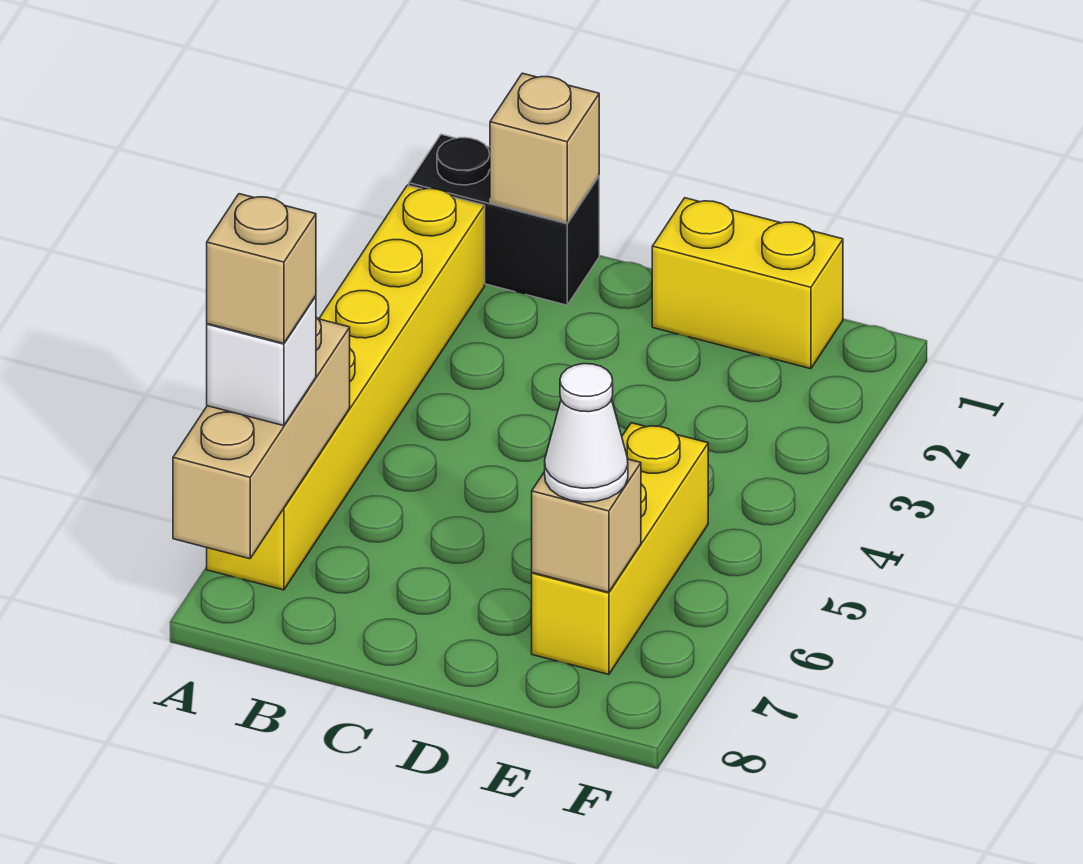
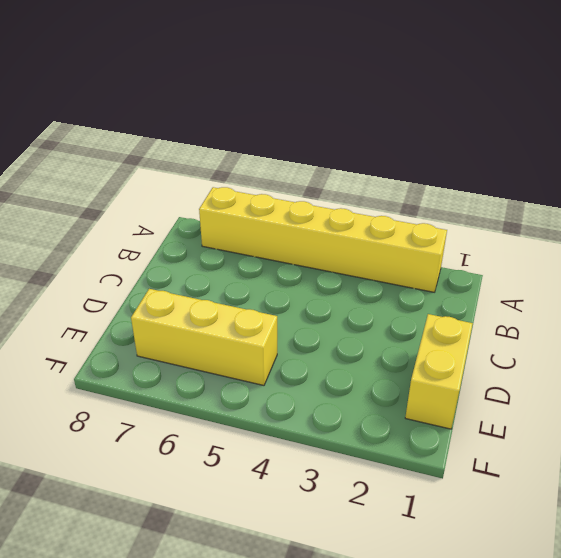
none -> black brick A1:B1 level 1
none -> tan brick A6:A8 level 2

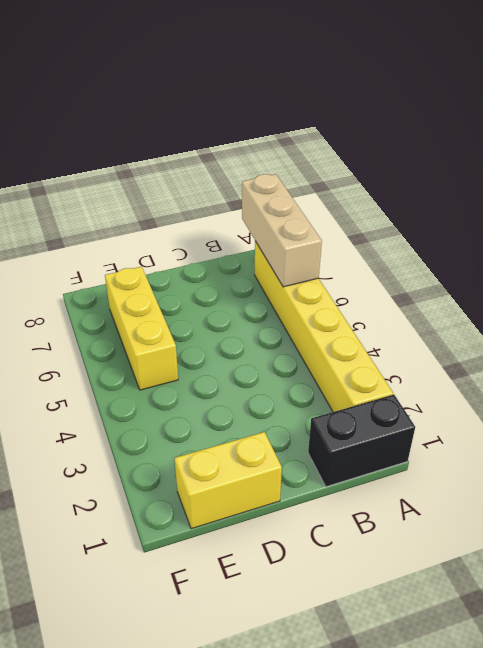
none -> tan brick B1 level 2
none -> tan brick E7 level 2

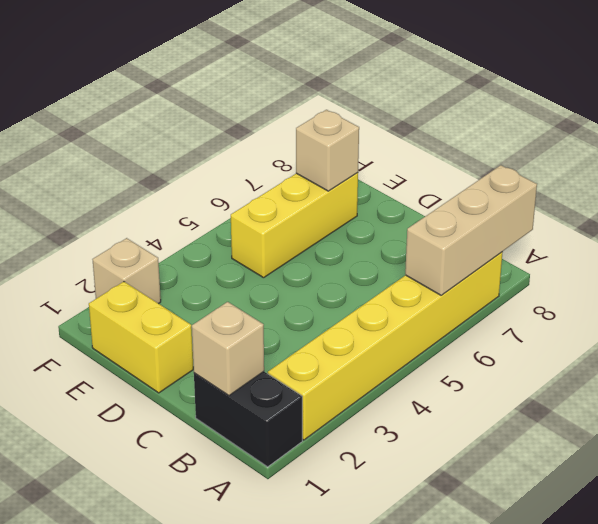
tan brick F2 level 1 -> tan brick A7 level 4
none -> white brick A7 level 3
none -> white cone E7 level 3

